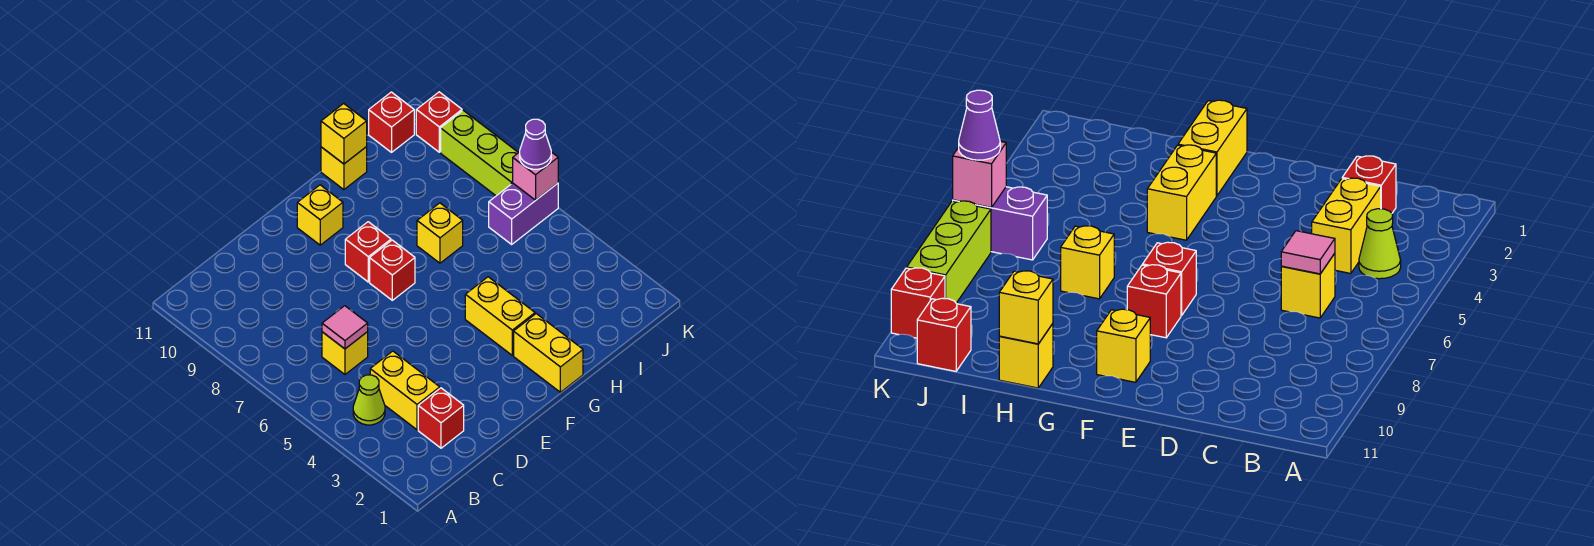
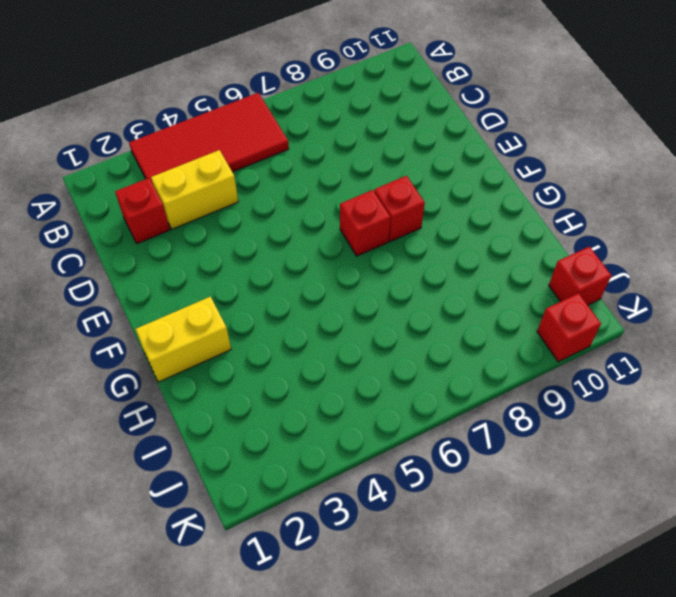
red tile A3:B6 level 1 -> lime cone B4 level 1
none -> yellow brick C6 level 1
none -> yellow brick F10 level 1
none -> yellow brick G3:G4 level 1

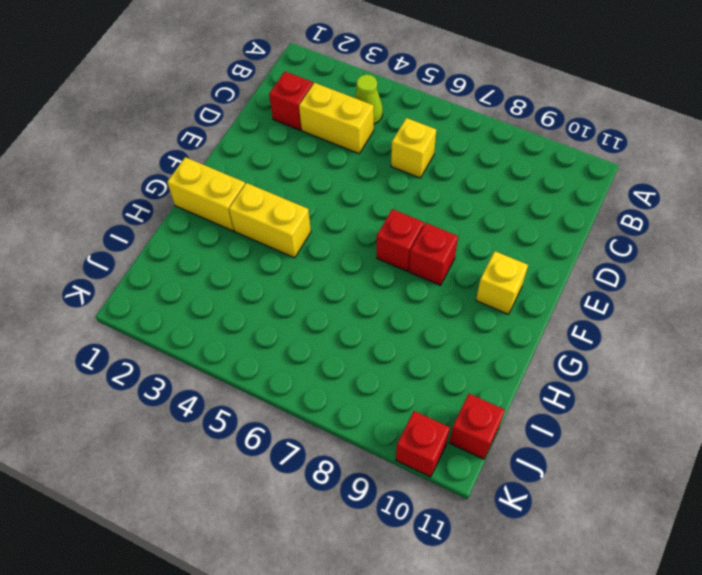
none -> yellow brick H7 level 1
none -> yellow brick H11 level 1
none -> purple brick J6:K6 level 1

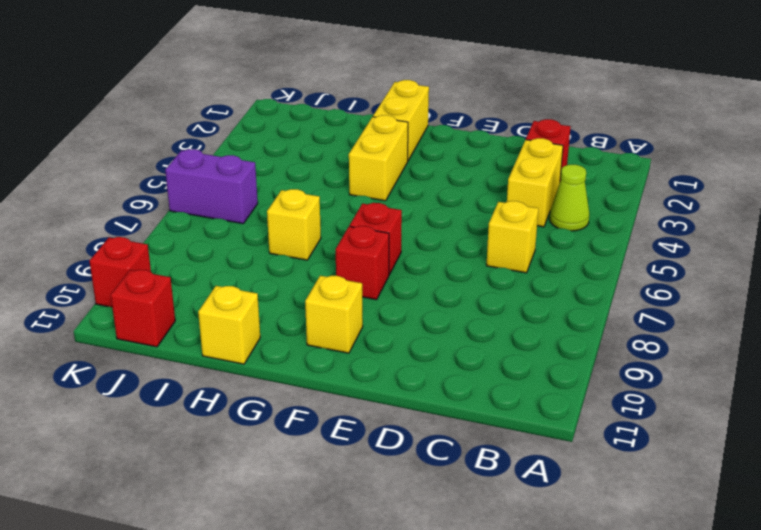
none -> lime brick K7:K9 level 1
none -> pink tile C6 level 2
none -> yellow brick H11 level 2

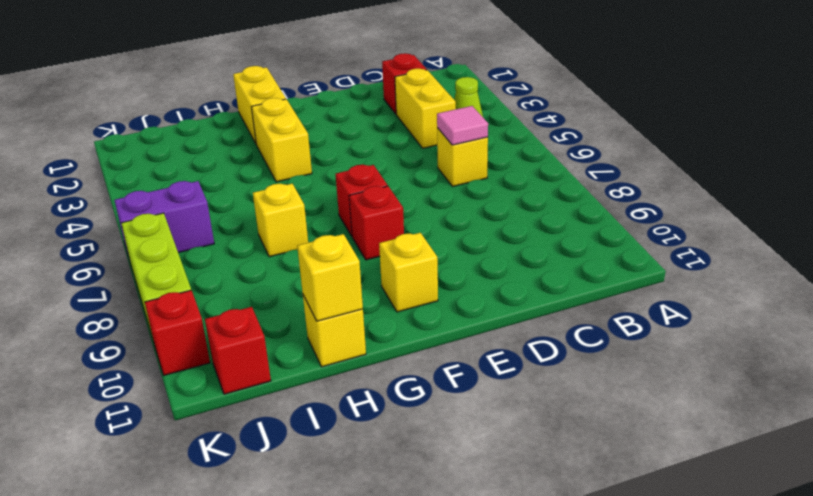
none -> pink brick K6 level 2
none -> purple cone K6 level 3

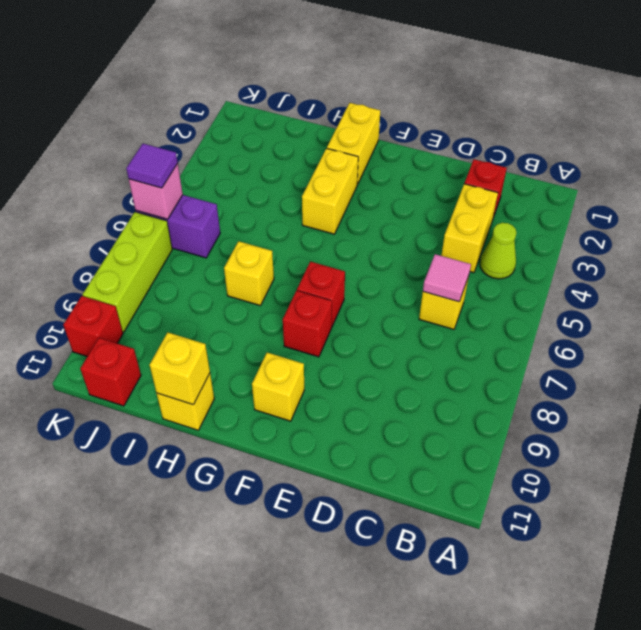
purple tile K6 level 3 -> purple cone K6 level 3

